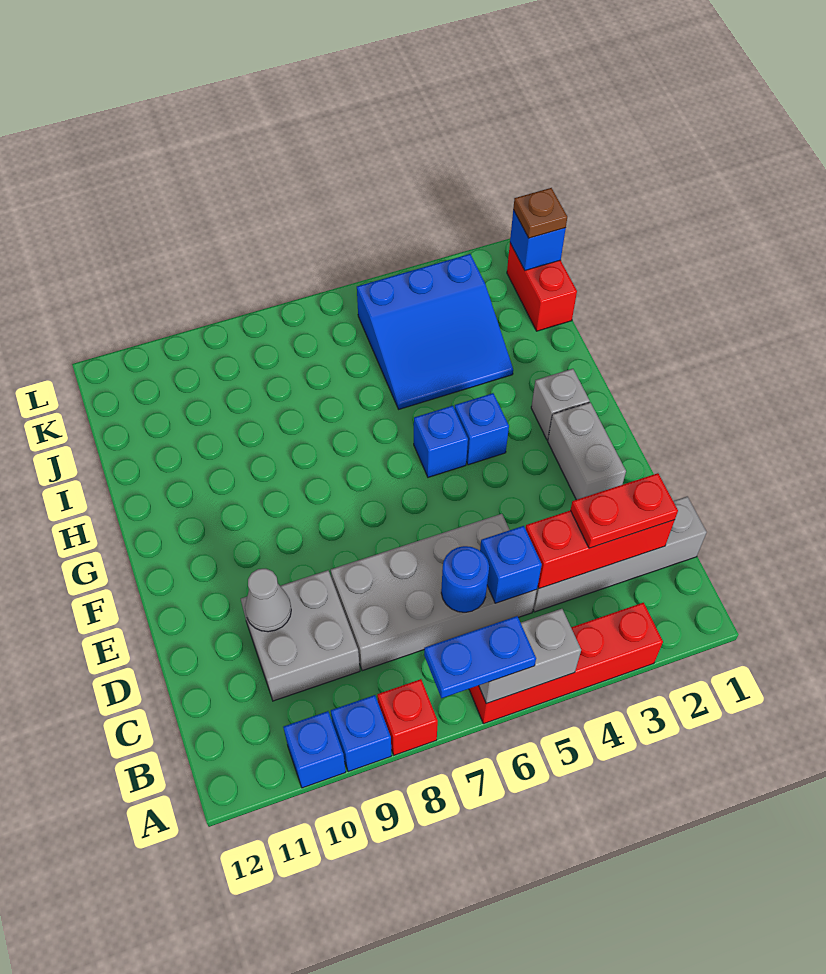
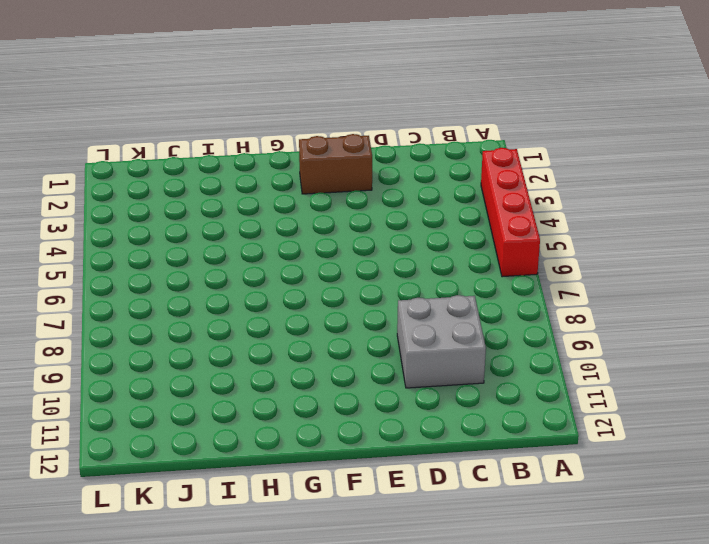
brown brick E2:F2 level 1 -> grey brick E2:F2 level 1
none -> red brick A8 level 1
none -> blue brick A9 level 1
none -> blue brick A10 level 1

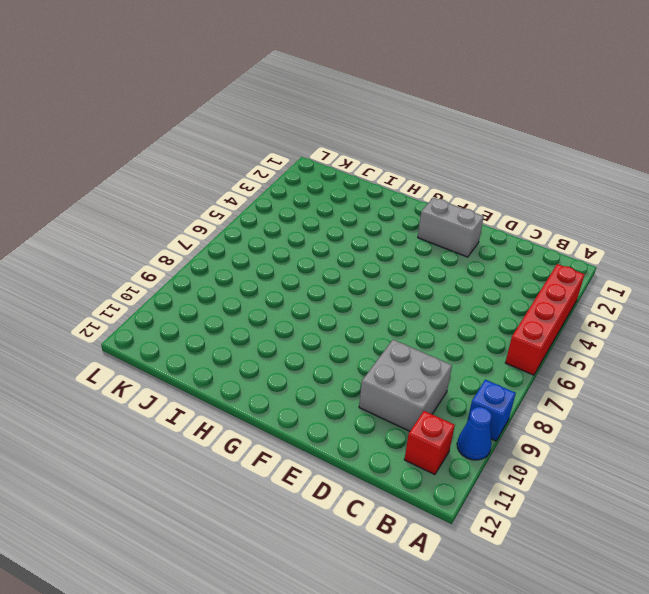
blue cone A10 level 1 -> blue brick A10 level 1
red brick B11 level 1 -> red brick A8 level 1
none -> grey brick C1:C4 level 1
none -> grey brick C5:D8 level 1
none -> grey brick G2 level 1

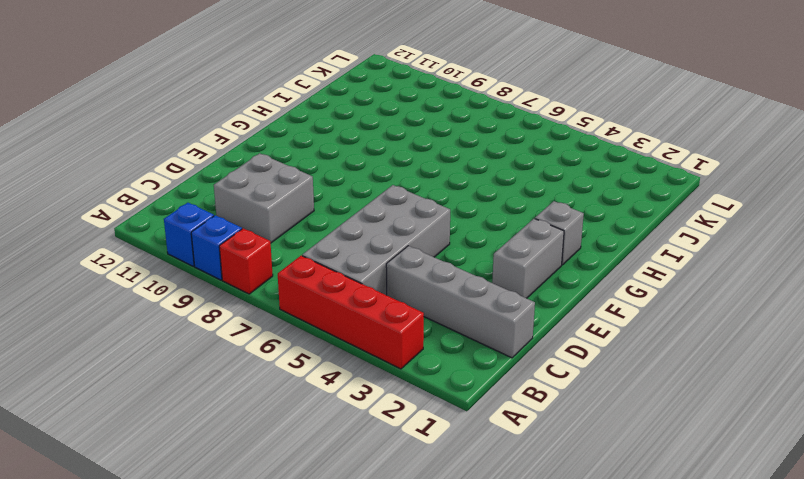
grey brick B5:E6 level 1 -> grey brick C5:D8 level 1
none -> blue brick G4 level 1
none -> blue brick G5 level 1
none -> blue slope I3:K5 level 1 top K

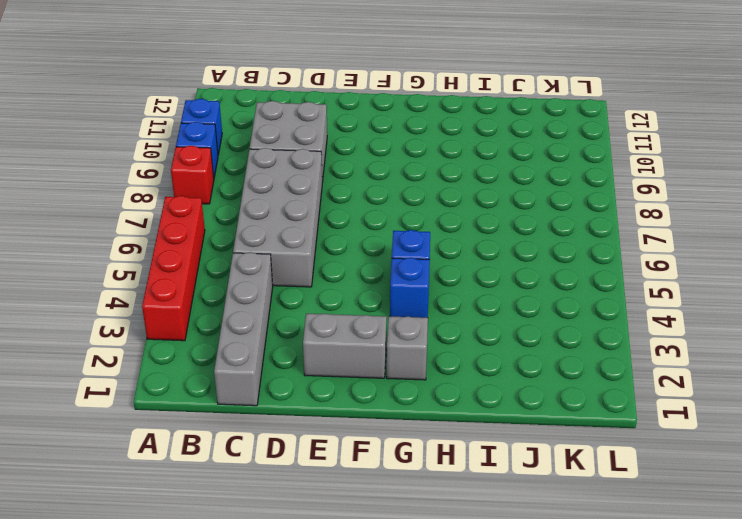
none -> blue slope I3:K5 level 1 top K
none -> red brick J1:K1 level 1
none -> grey brick A5:A6 level 2

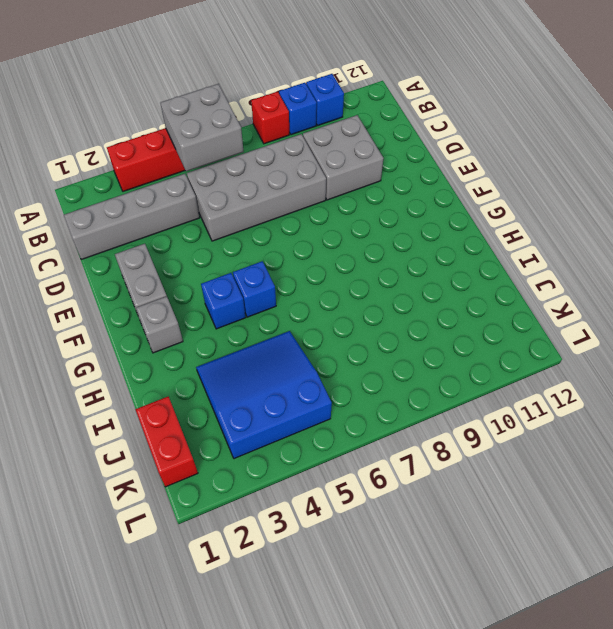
grey brick A5:B6 level 2 -> grey brick A5:A6 level 2
none -> red brick C2:C4 level 2
none -> blue brick C5 level 2
none -> blue round brick C6 level 2

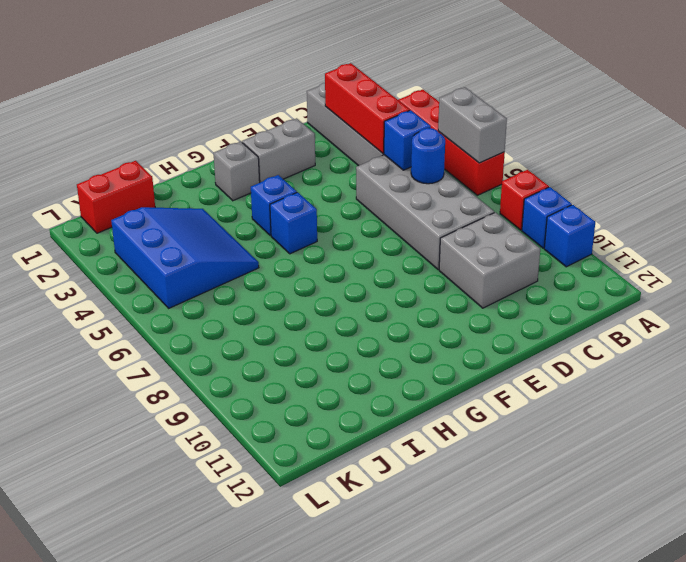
none -> grey cone D10 level 2
none -> blue brick K1 level 2
none -> blue plate A6:A7 level 3

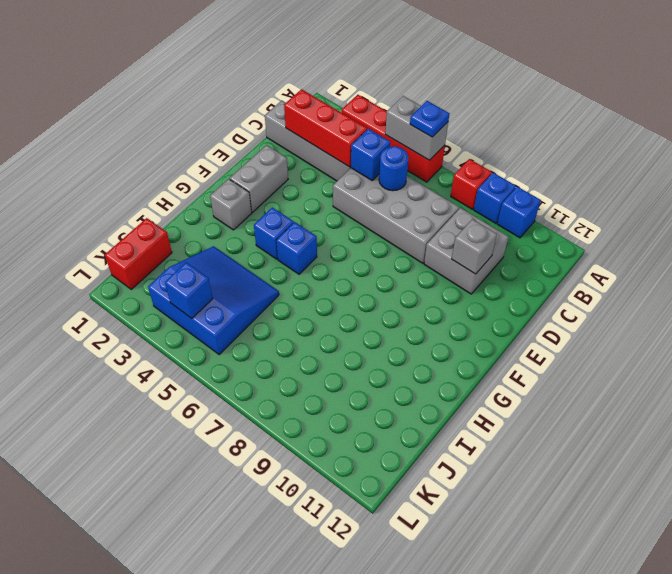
blue plate A6 level 3 -> blue plate A6:A7 level 3
grey brick D10 level 2 -> grey cone D10 level 2
blue brick K4 level 2 -> blue brick K1 level 2
none -> red plate C2:C3 level 3
none -> brown plate K1 level 3

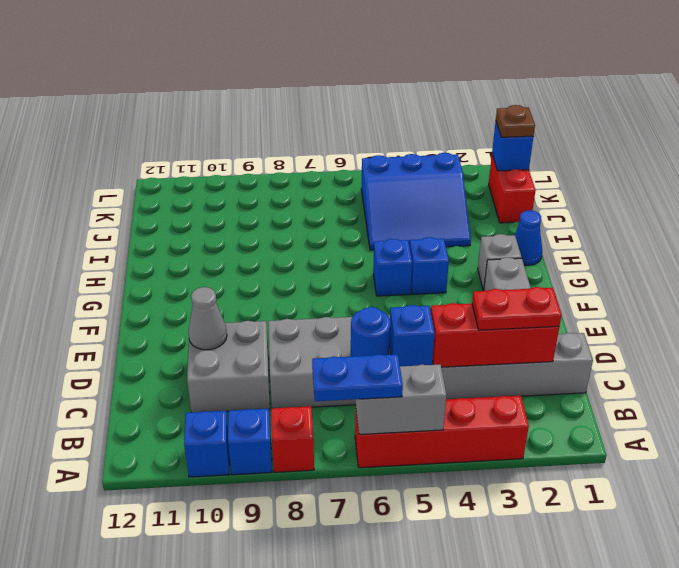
blue cone H1 level 1 -> none

